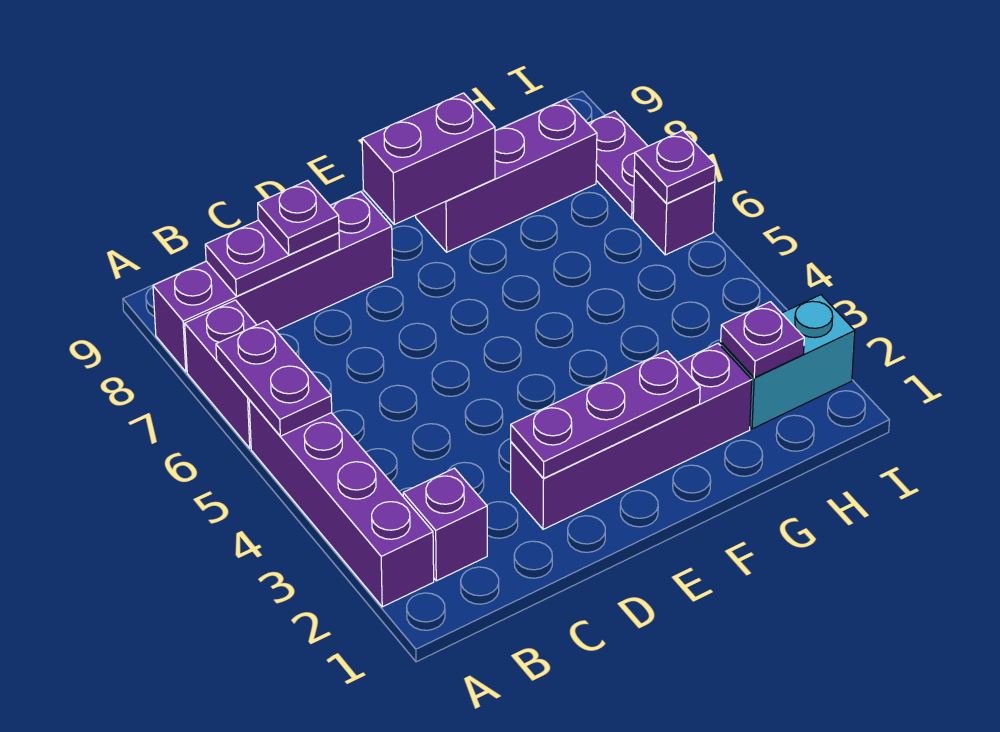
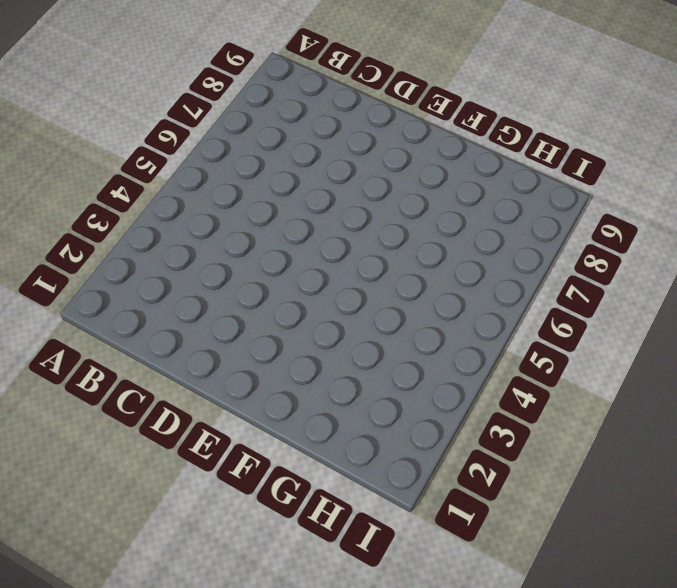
none -> purple brick A2:A5 level 1
none -> purple brick A6:A7 level 1
none -> purple brick A8:D8 level 1

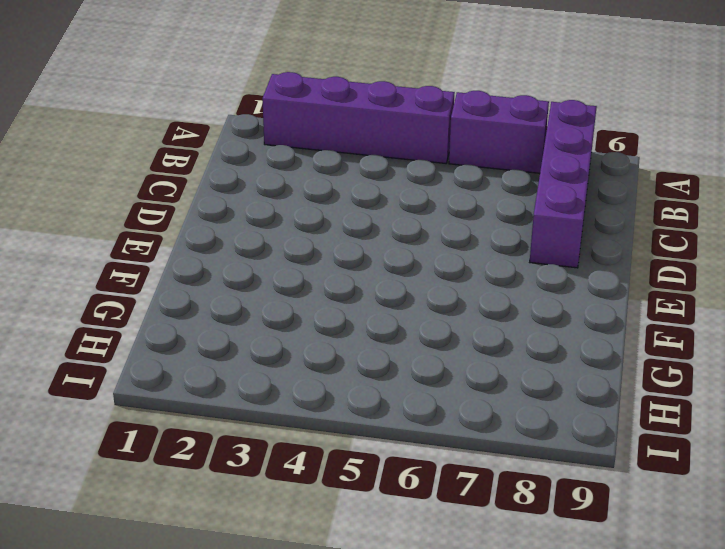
none -> purple brick B2 level 1
none -> purple brick D2:G2 level 1
none -> purple brick F8:H8 level 1

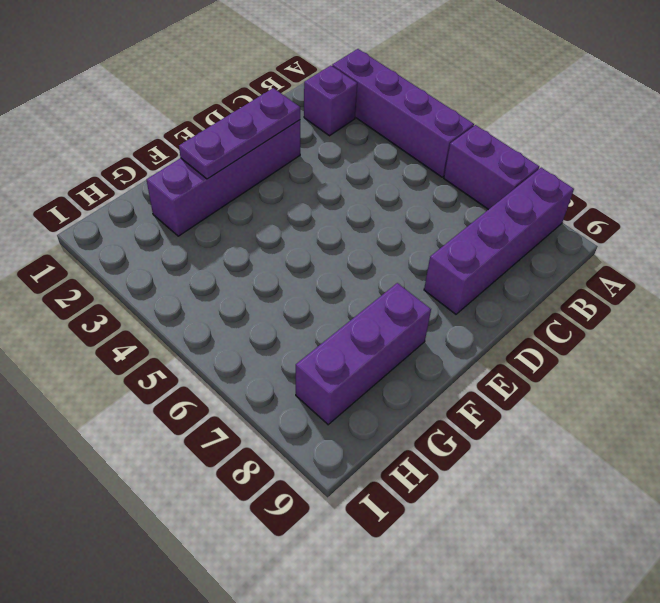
none -> cyan brick H2:I2 level 1
none -> purple brick I6 level 1
none -> purple plate I7:I8 level 1

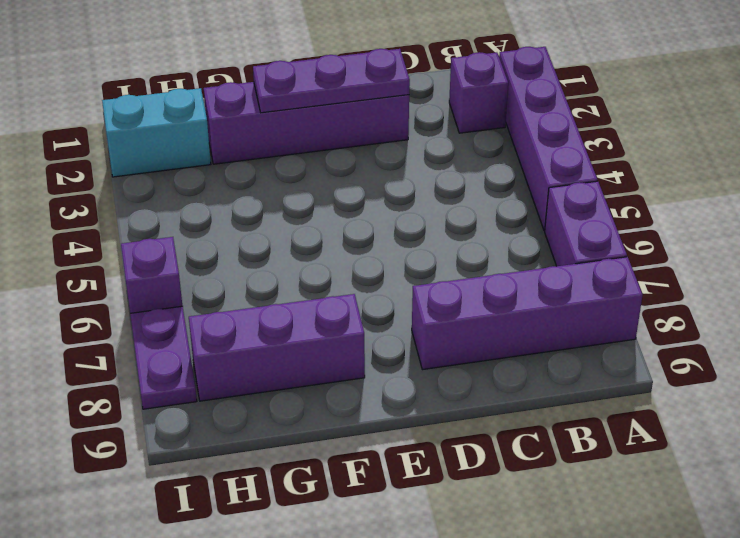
none -> purple plate A5:A6 level 2
none -> purple plate B8:C8 level 2
none -> purple brick E8:F8 level 2

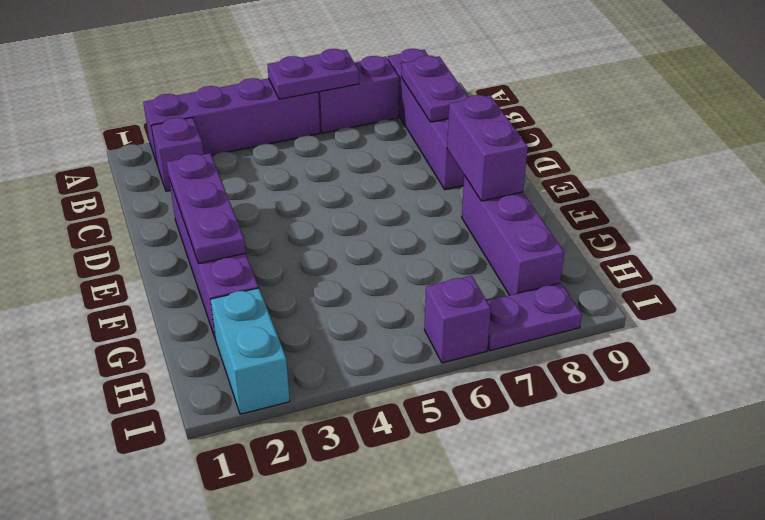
none -> purple plate H2 level 2
none -> purple plate I6 level 2
none -> purple plate C8 level 3

